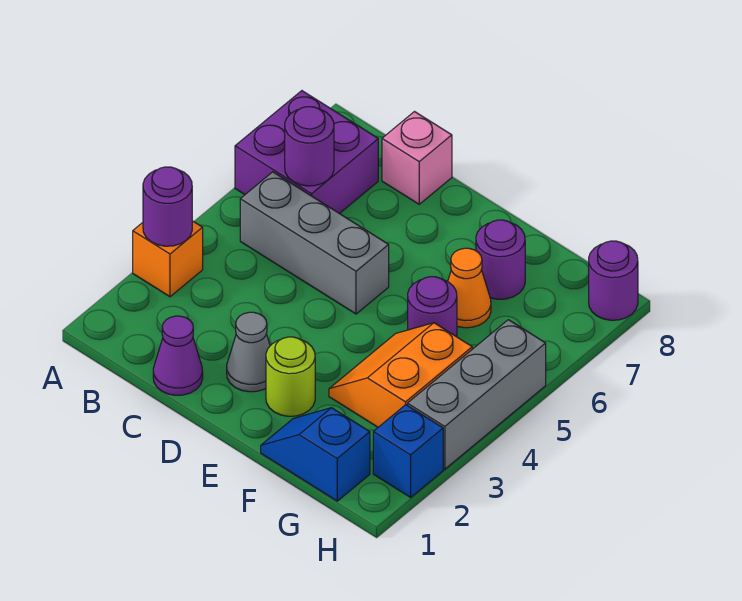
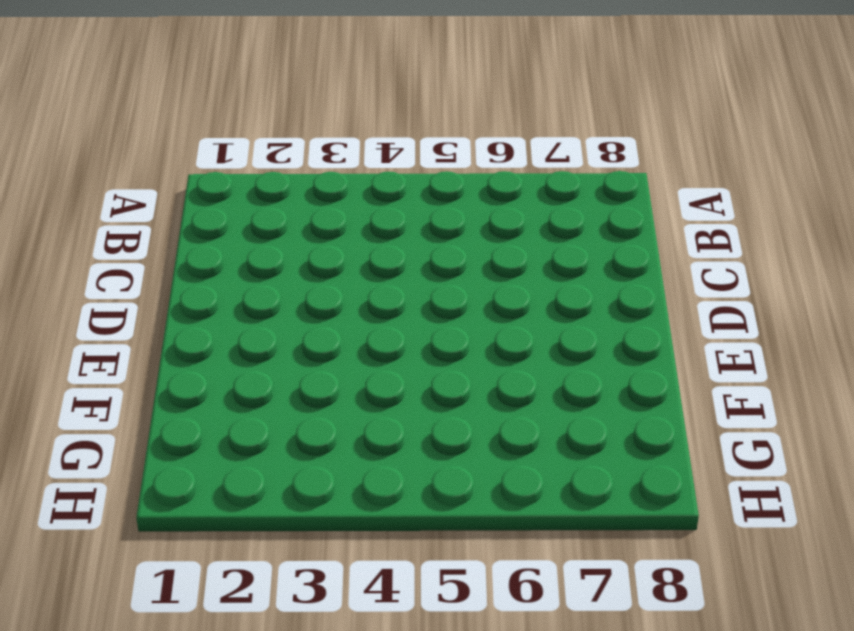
none -> orange brick A3 level 1
none -> purple brick A6:B7 level 1
none -> grey brick B5:D5 level 1

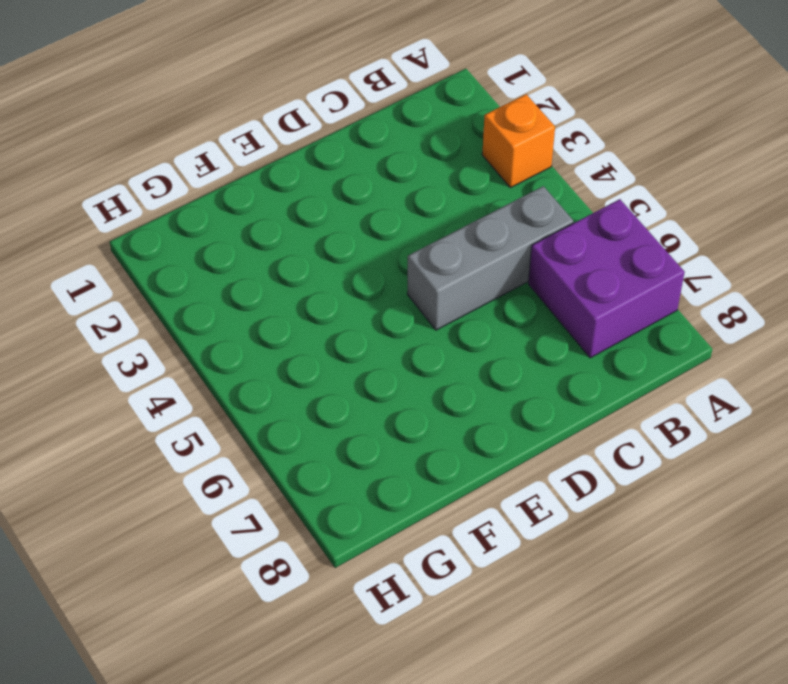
none -> purple cone C1 level 1
none -> pink brick C8 level 1
none -> grey cone D2 level 1

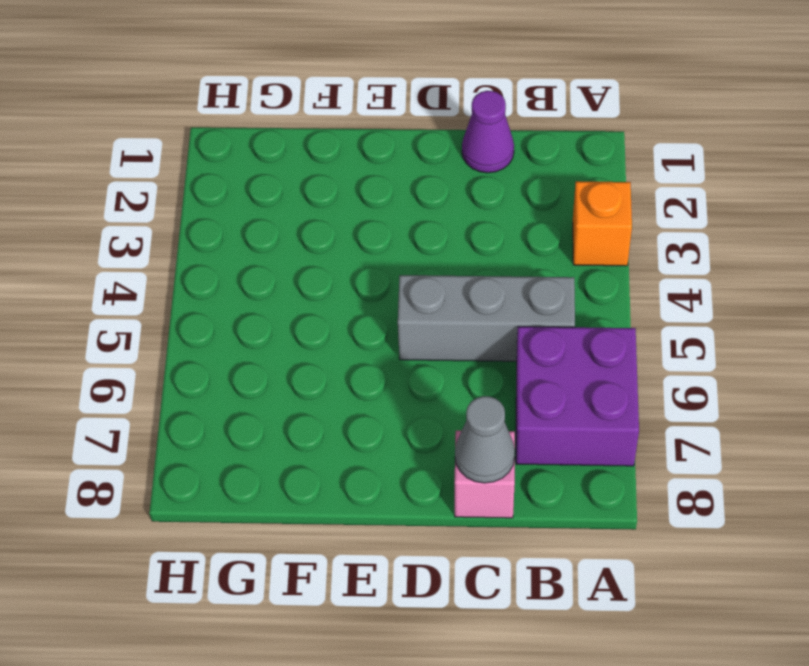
grey cone C8 level 2 -> grey cone D2 level 1
none -> lime round brick E2 level 1
none -> blue slope F1:G1 level 1 top G
none -> orange slope F3:G4 level 1 top G

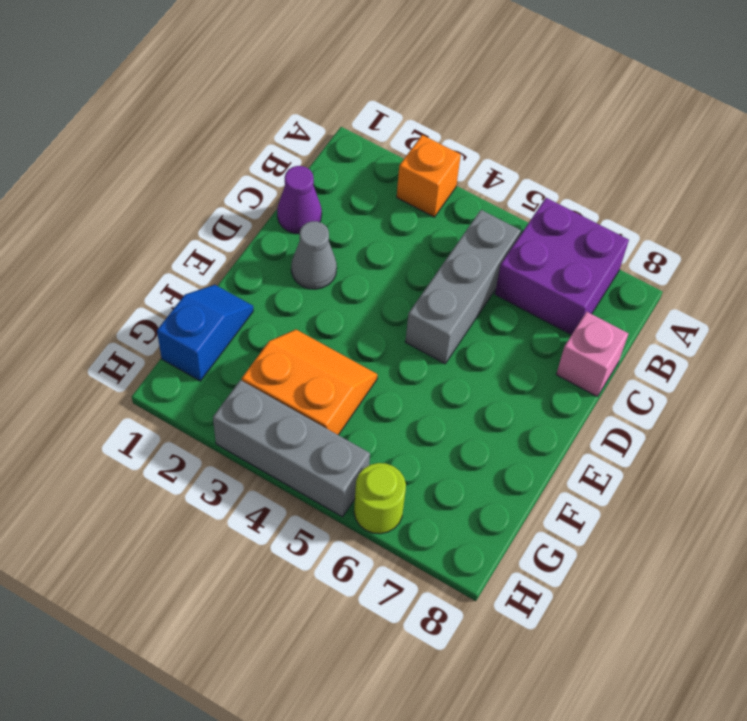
lime round brick H6 level 1 -> lime round brick E2 level 1
none -> purple round brick F5 level 1
none -> orange cone F6 level 1
none -> purple round brick F7 level 1

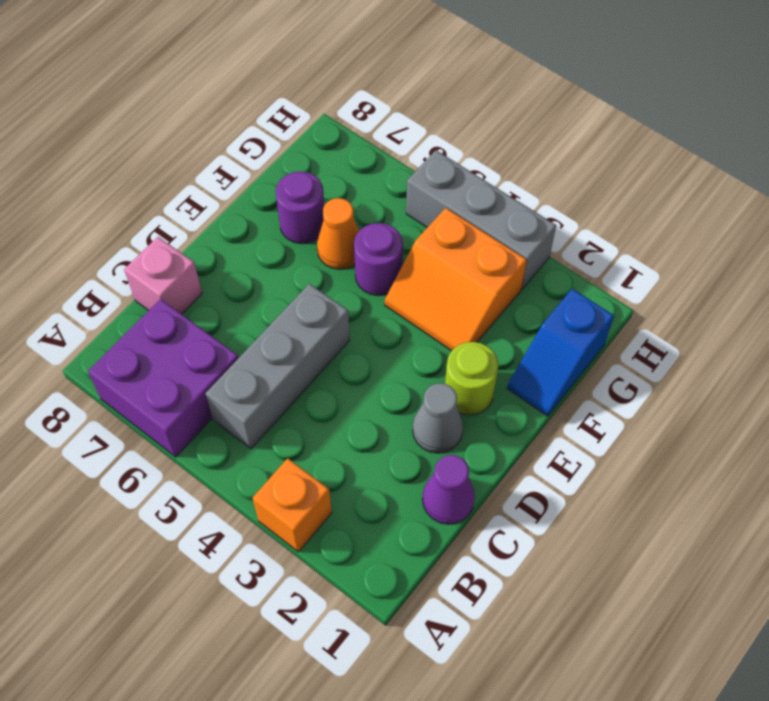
none -> blue brick H2 level 1
none -> purple round brick H8 level 1
none -> purple round brick A3 level 2

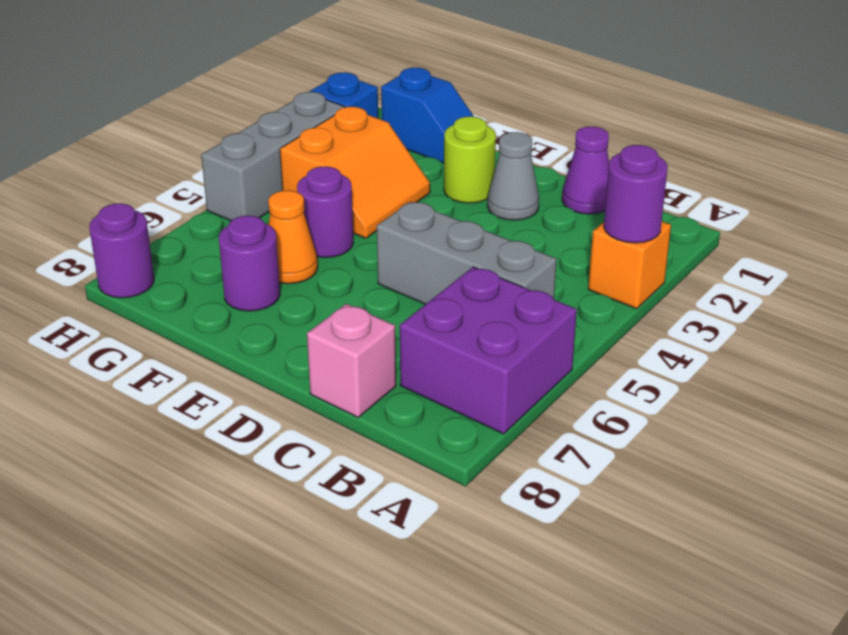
none -> purple round brick B6 level 2

